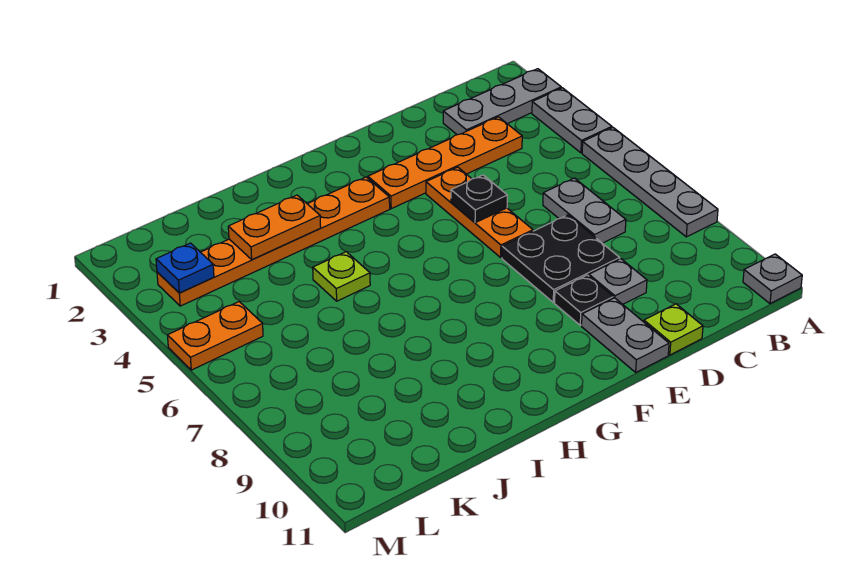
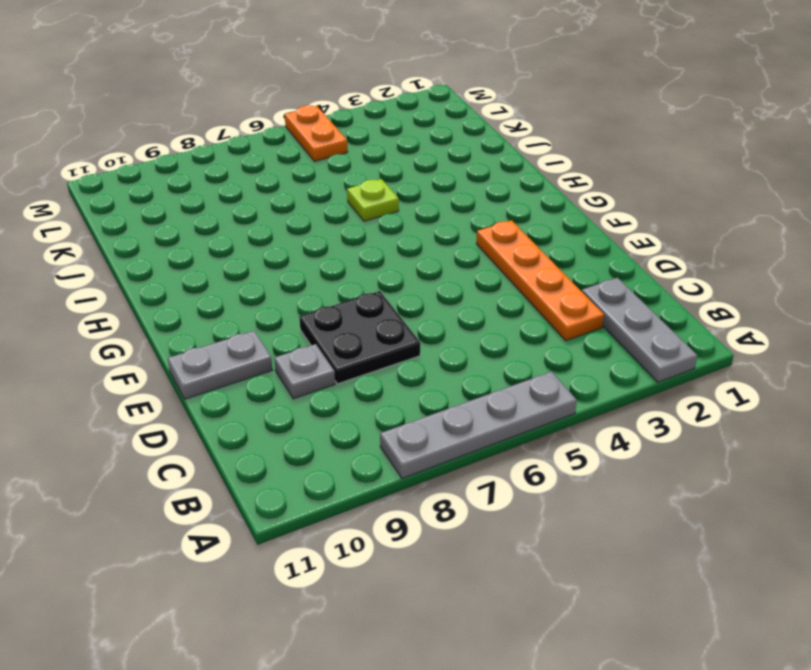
none -> grey plate A3:A4 level 1
none -> grey plate A11 level 1
none -> grey plate C6:C7 level 1

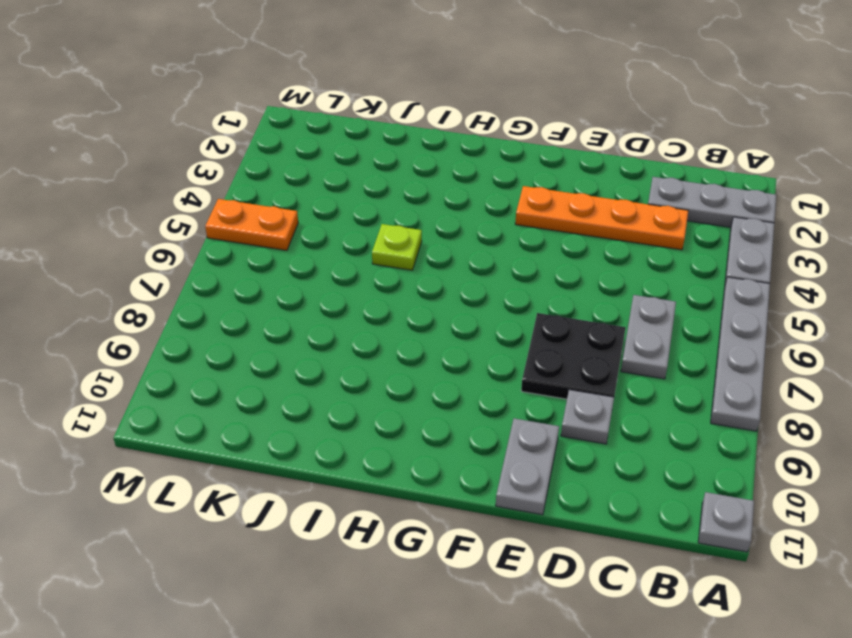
none -> lime plate D11 level 1
none -> orange plate E4:E6 level 1
none -> black plate E9 level 1

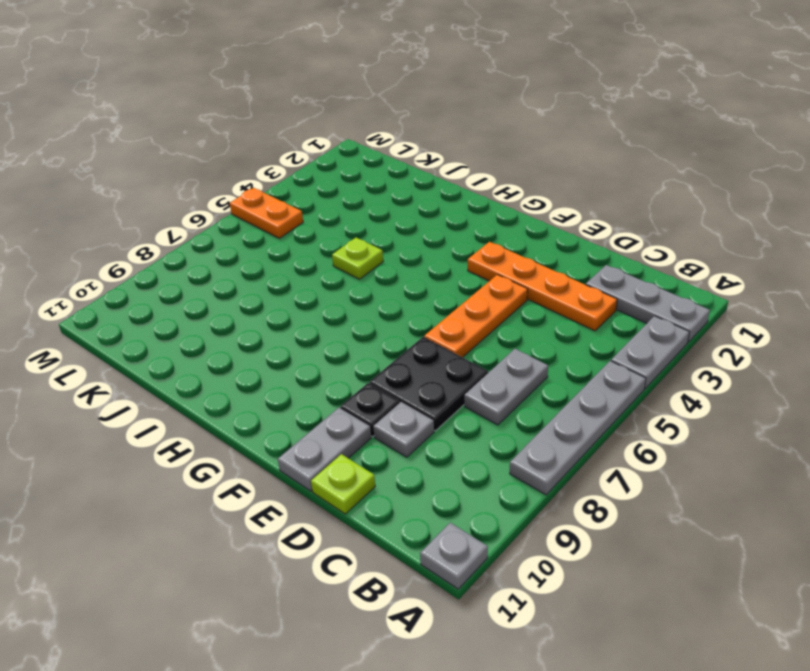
none -> orange plate G3:L3 level 1
none -> black plate E5 level 2
none -> orange plate I3:J3 level 2

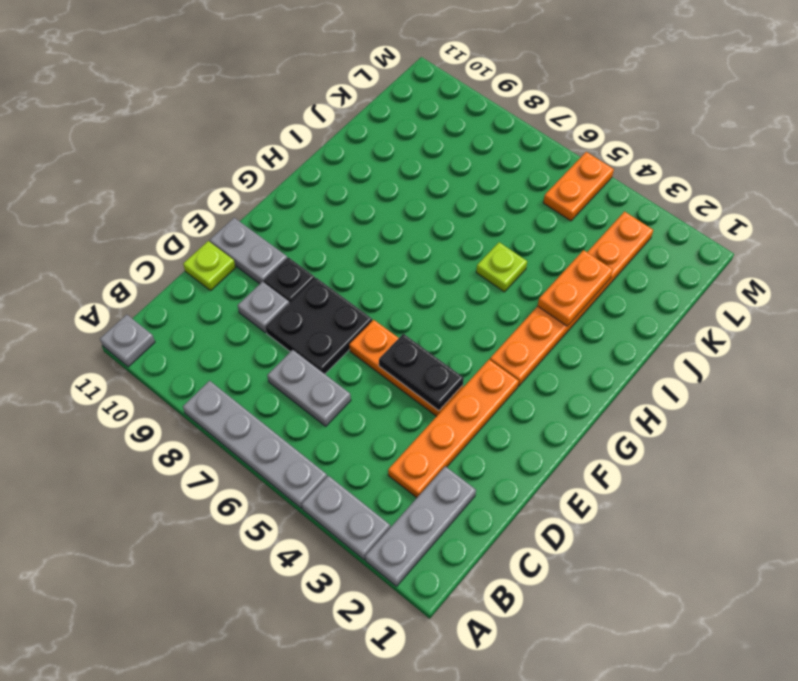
black plate E4:E5 level 2 -> black plate E5 level 2
none -> blue plate L3 level 2

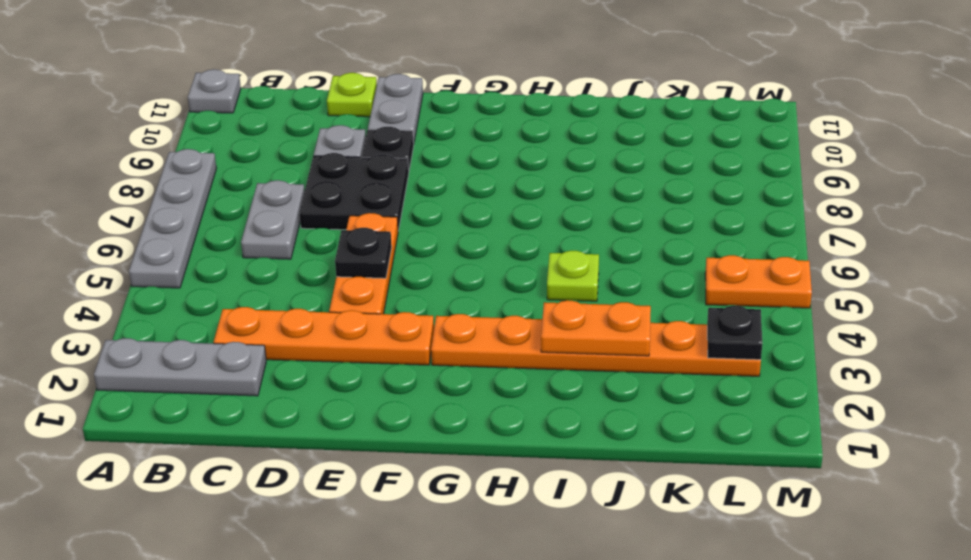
black plate L3 level 2 -> blue plate L3 level 2
none -> grey plate A3:A4 level 1

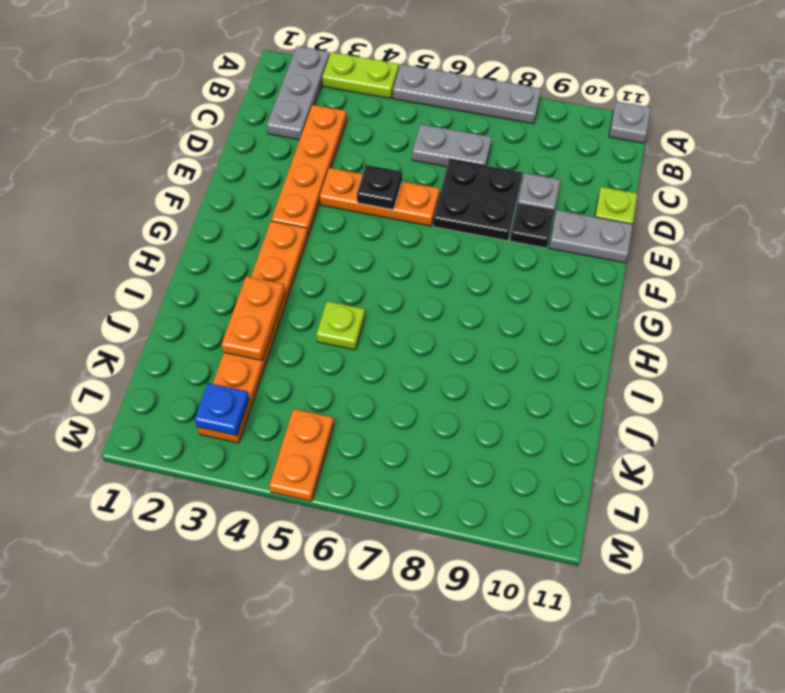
lime plate A3:A4 level 1 -> grey plate A3:A4 level 1

